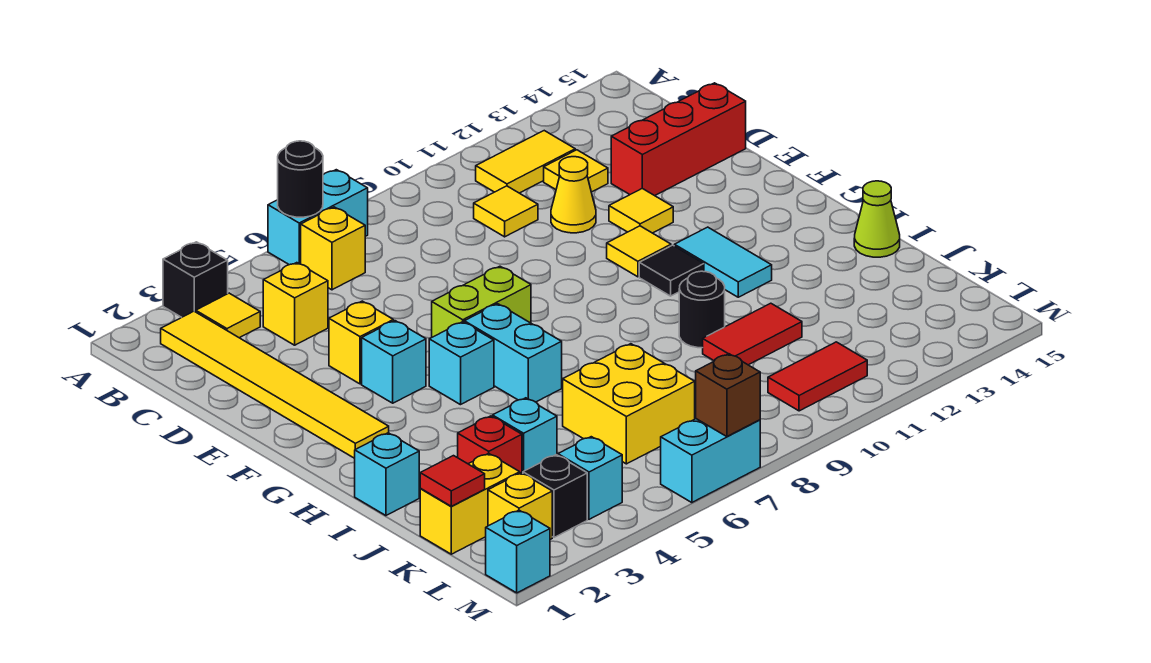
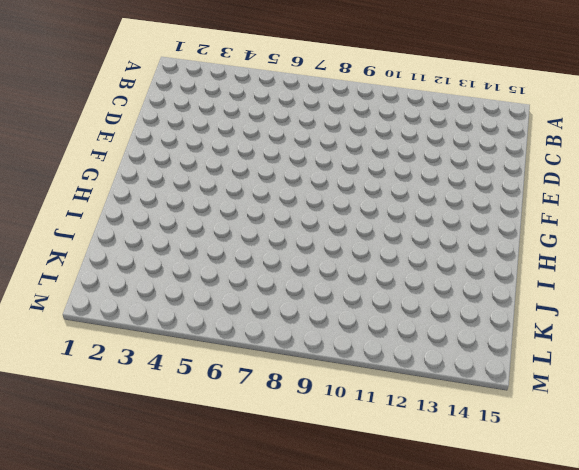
none -> black brick A3 level 1
none -> cyan brick A6:A7 level 1
none -> yellow tile B2:G2 level 1
none -> yellow tile B3 level 1

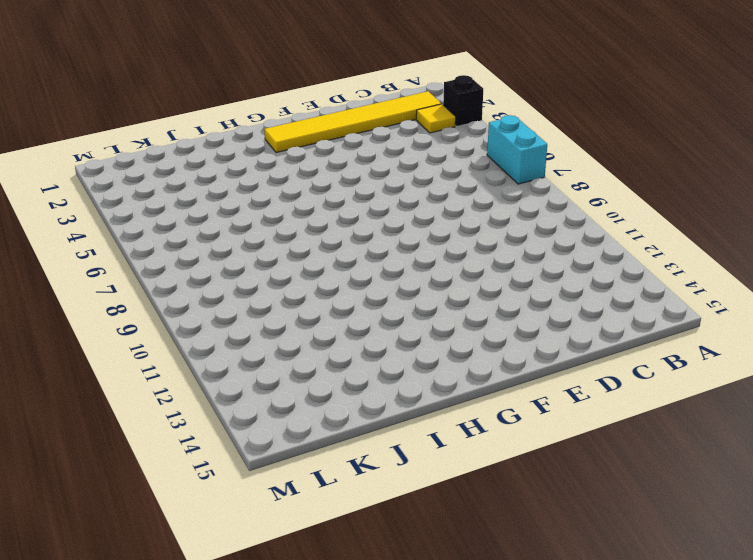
none -> yellow brick B6 level 1
none -> yellow tile B11:B12 level 1
none -> yellow brick C4 level 1
none -> yellow tile C10 level 1

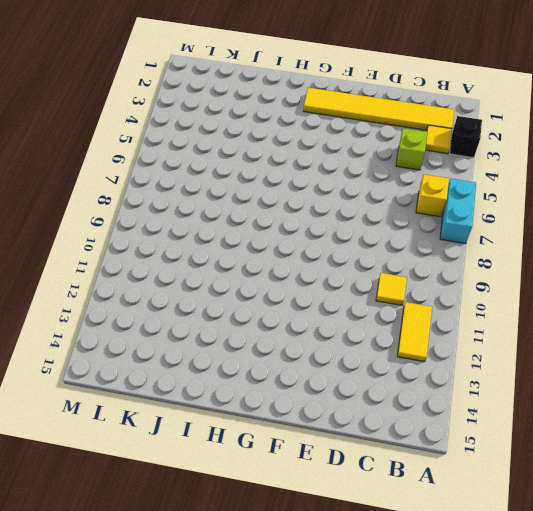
lime brick C4 level 1 -> yellow brick C4 level 1
none -> yellow tile C12 level 1
none -> yellow cone D11 level 1
none -> red brick D13:D15 level 1
none -> yellow brick E4 level 1

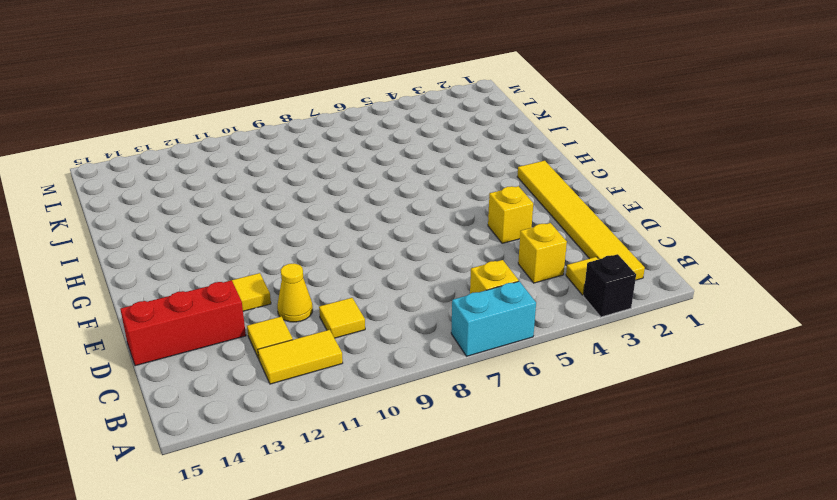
none -> cyan brick F4 level 1
none -> lime brick F6:F7 level 1
none -> yellow tile F11 level 1
none -> cyan brick G5 level 1

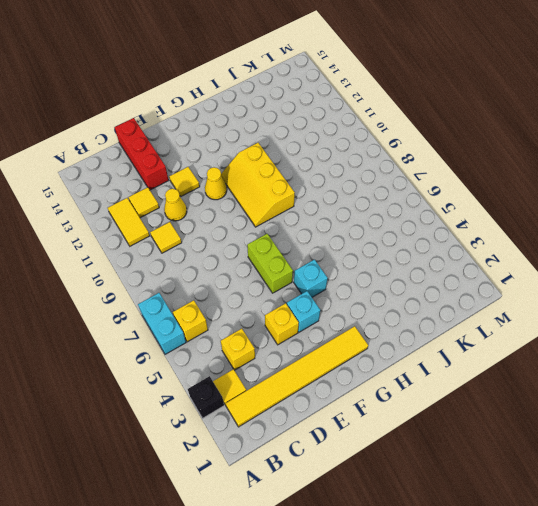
yellow cone F11 level 1 -> yellow tile F11 level 1
yellow slope G9:H11 level 1 top H -> black tile G11 level 1
none -> cyan brick G6:H6 level 1
none -> cyan tile G12:H12 level 1
none -> cyan brick I1 level 1
none -> black round brick I10 level 1

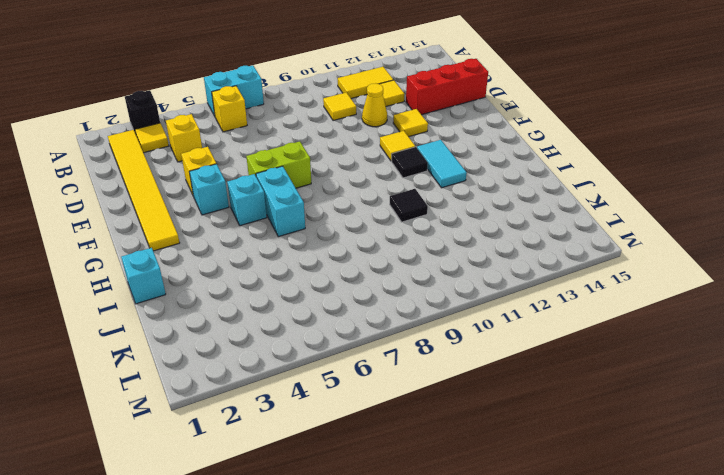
black tile I10 level 1 -> black round brick I10 level 1
none -> lime cone I15 level 1
none -> red brick J3 level 1
none -> cyan brick J4 level 1
none -> yellow brick J6:K7 level 1

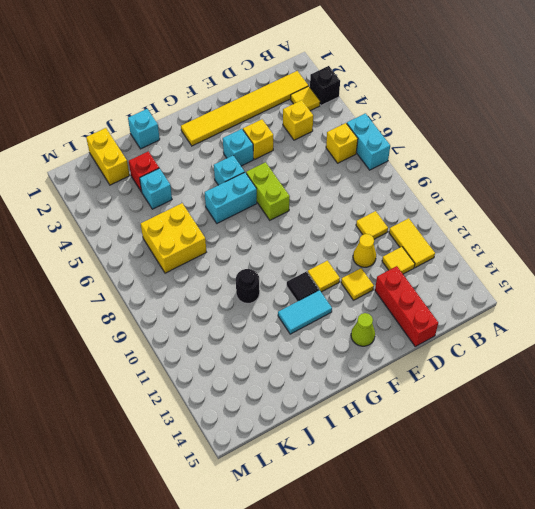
lime cone F14 level 1 -> lime cone I15 level 1
none -> red tile J10:J11 level 1
none -> yellow brick L2 level 1
none -> black brick L3 level 1
none -> cyan brick L4 level 1

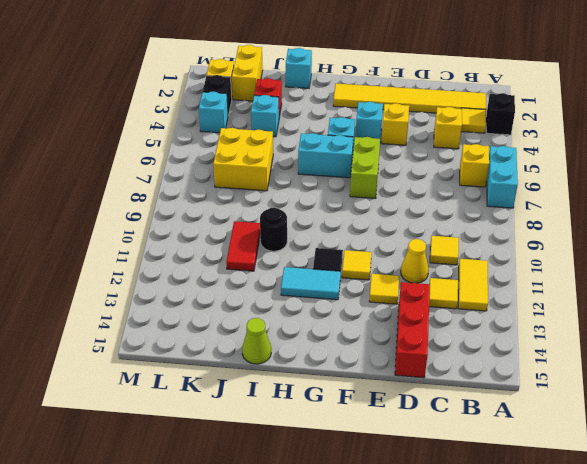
none -> red tile L10:L11 level 1
none -> cyan brick M1 level 1
none -> cyan brick M6:M7 level 1
none -> black round brick A6 level 2

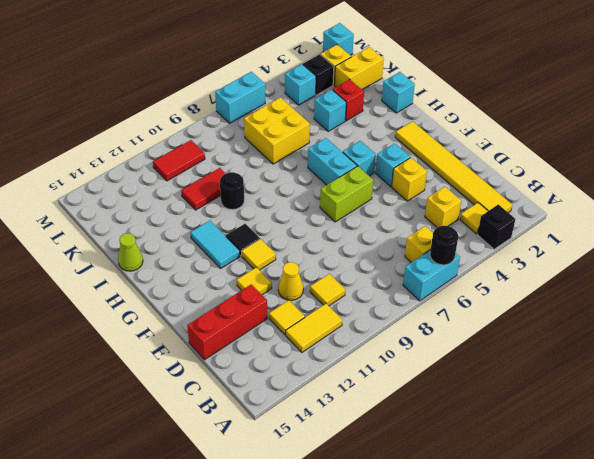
none -> red tile K1 level 2
none -> brown brick M7 level 2

